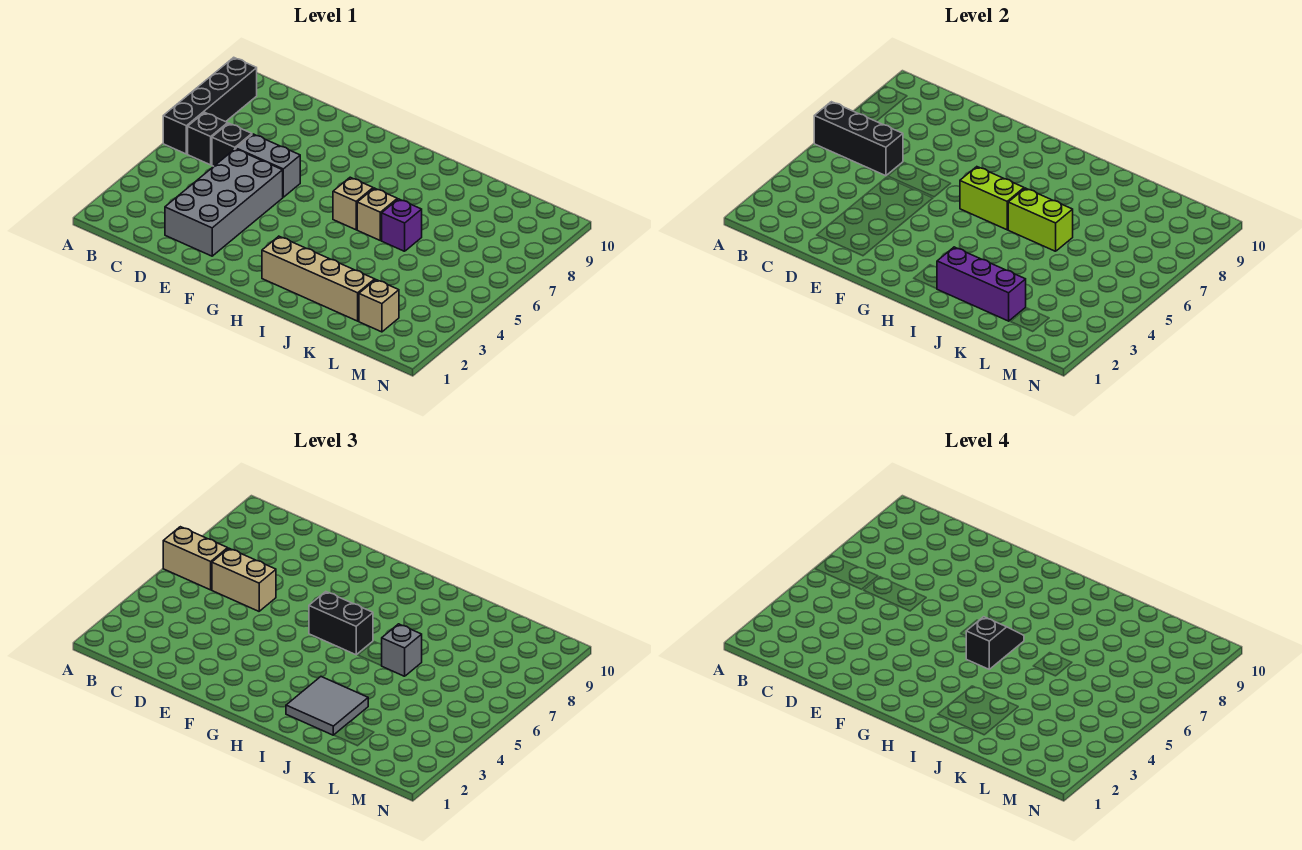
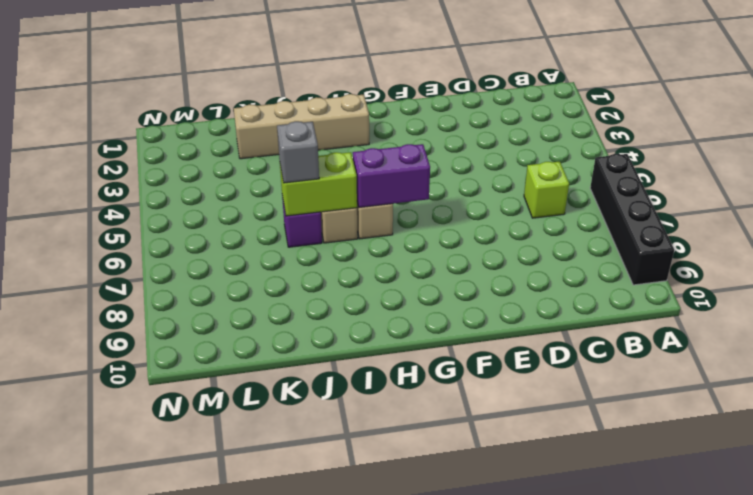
lime brick C6 level 1 -> black brick C6 level 1
purple brick G6:H6 level 2 -> lime brick G6:H6 level 2
none -> black brick B6 level 1
none -> grey brick D2:E5 level 1
none -> grey brick D6:E6 level 1

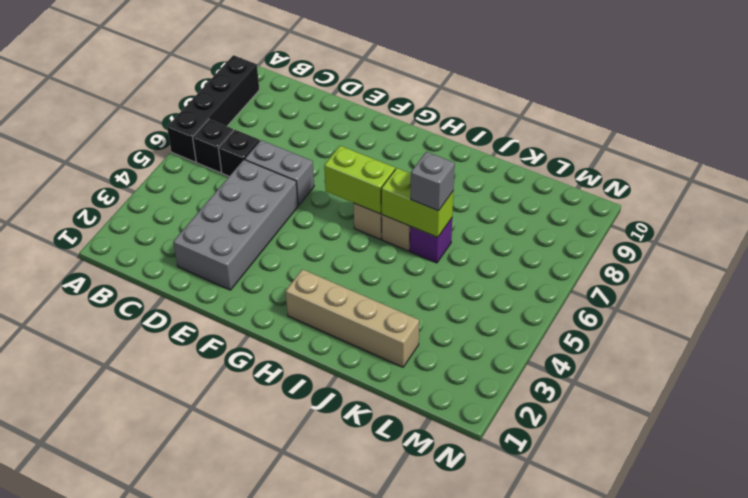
none -> tan brick L2 level 1
none -> black brick A6:C6 level 2
none -> purple brick I2:K2 level 2

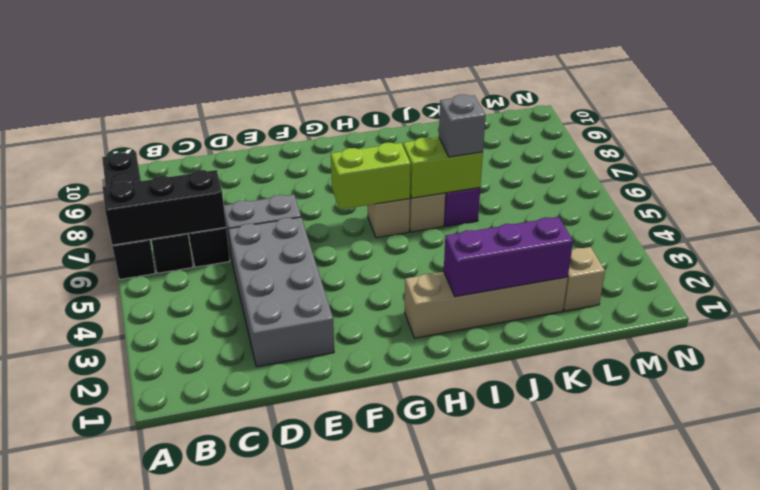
none -> tan brick A6:B6 level 3
none -> tan brick C6:D6 level 3
none -> black brick G6:H6 level 3

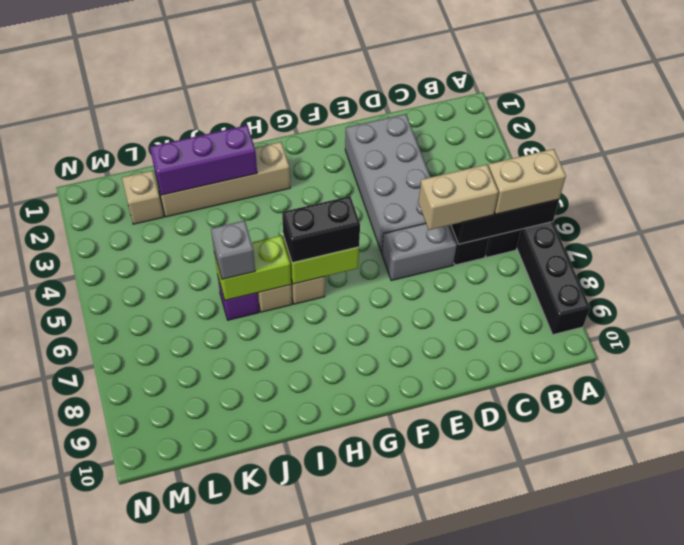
none -> grey tile I2:J3 level 3
none -> black slope H5:H6 level 4 top 5

